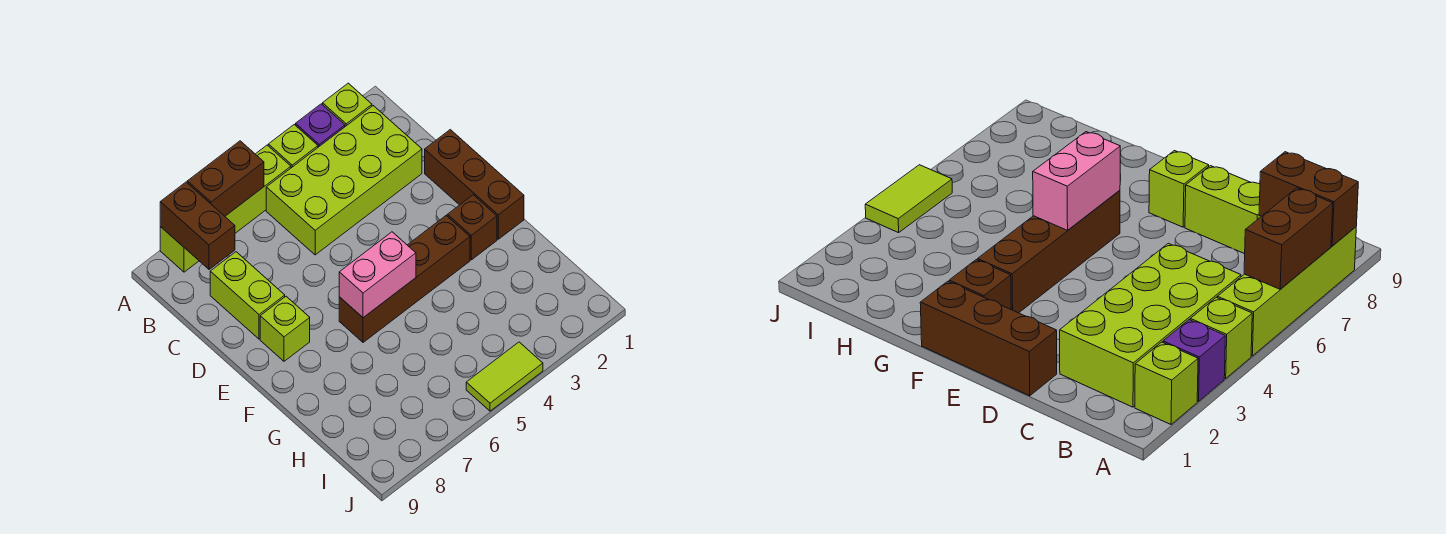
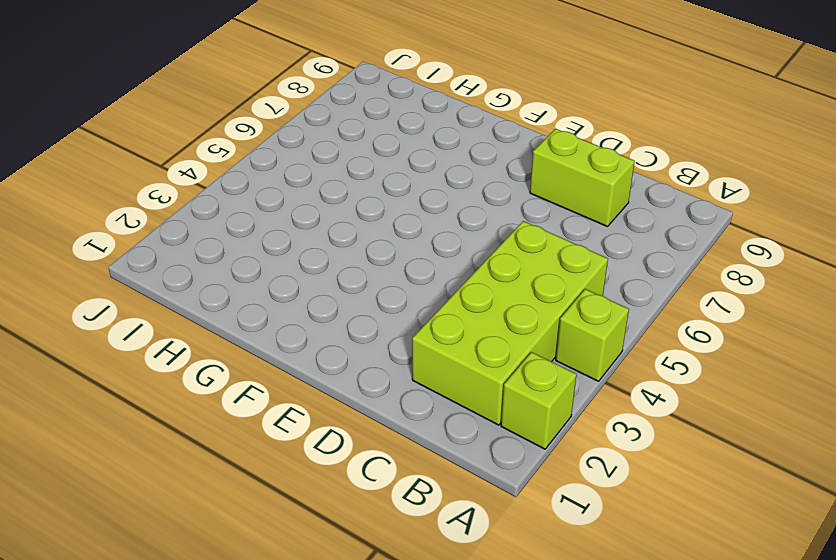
none -> purple brick A3 level 1
none -> lime brick A5:A8 level 1
none -> brown brick D1:F1 level 1

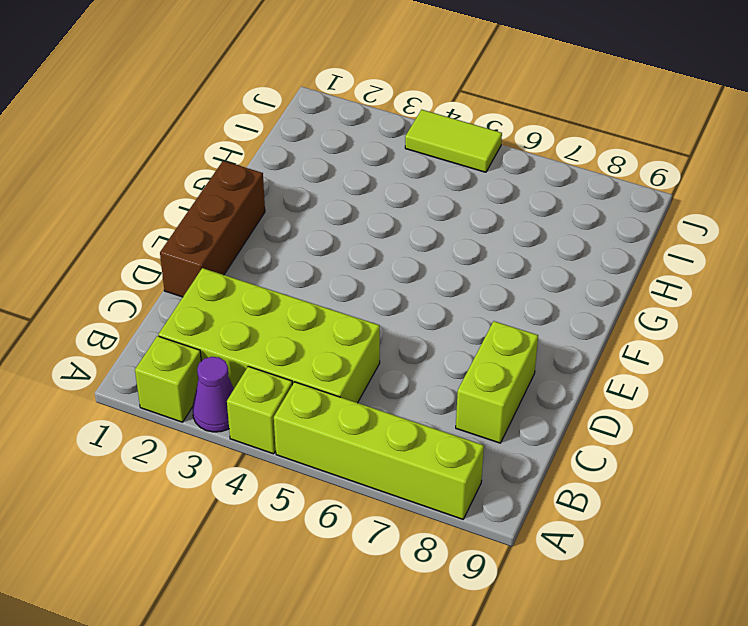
purple cone A3 level 1 -> purple brick A3 level 1
none -> lime brick E8 level 1
none -> brown brick F2 level 1
none -> brown brick F3:F6 level 1

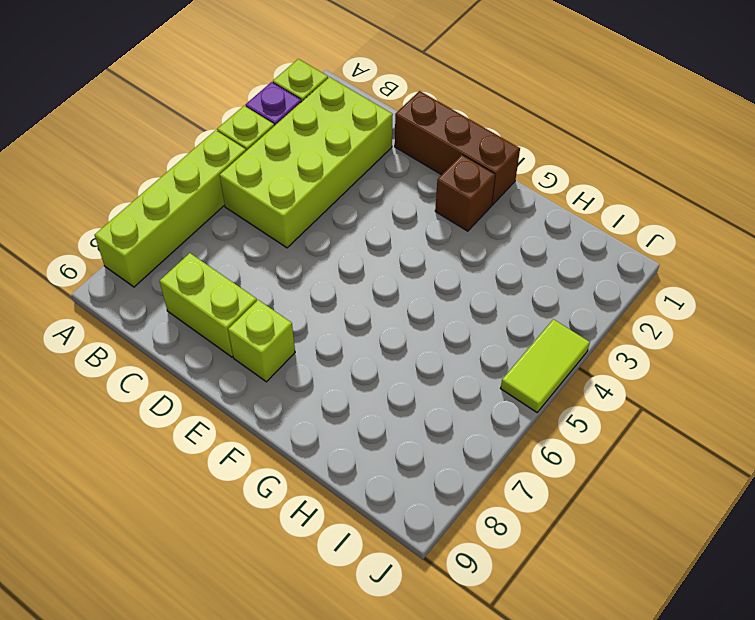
none -> brown brick F3:F6 level 1
none -> brown brick A6:A7 level 2
none -> brown brick A8:B8 level 2

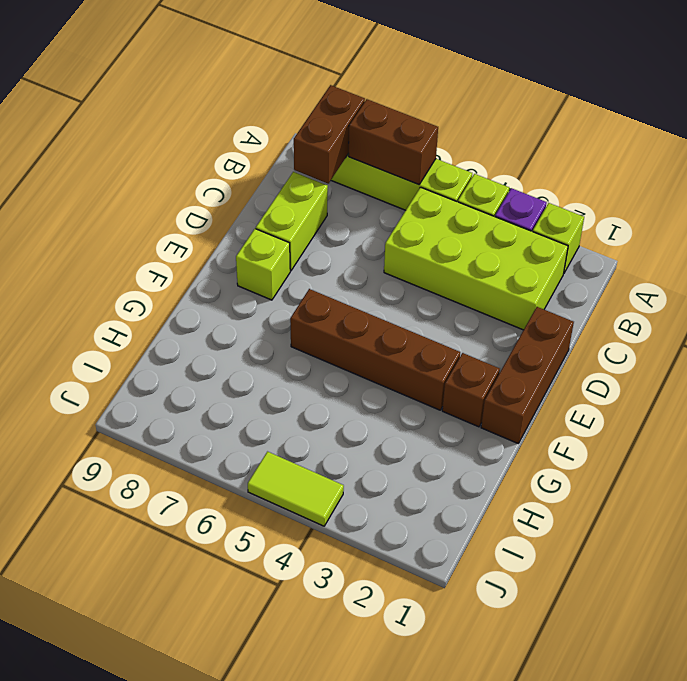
none -> pink brick F5:F6 level 2

